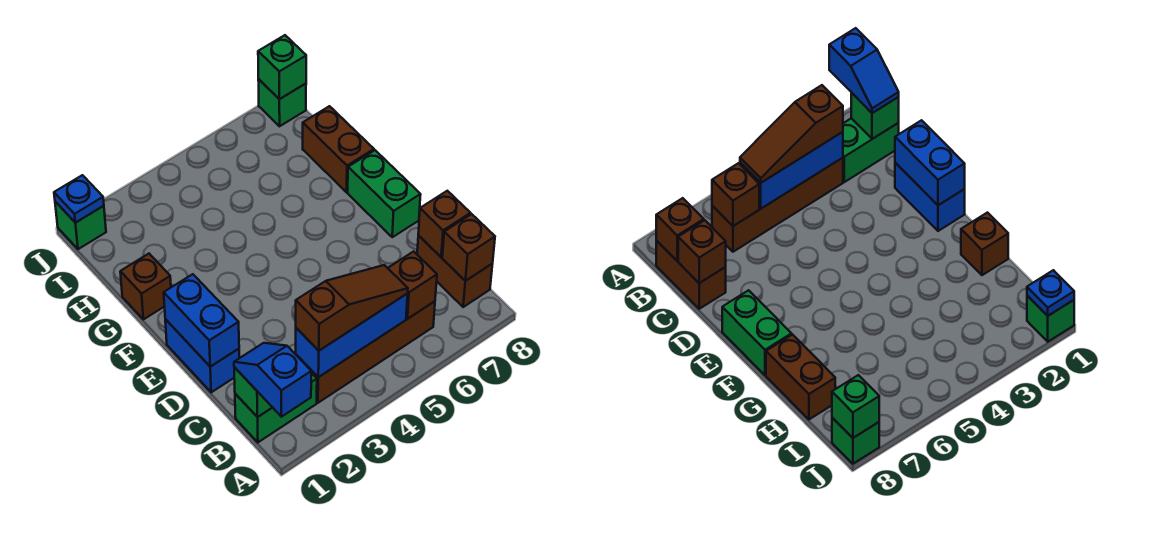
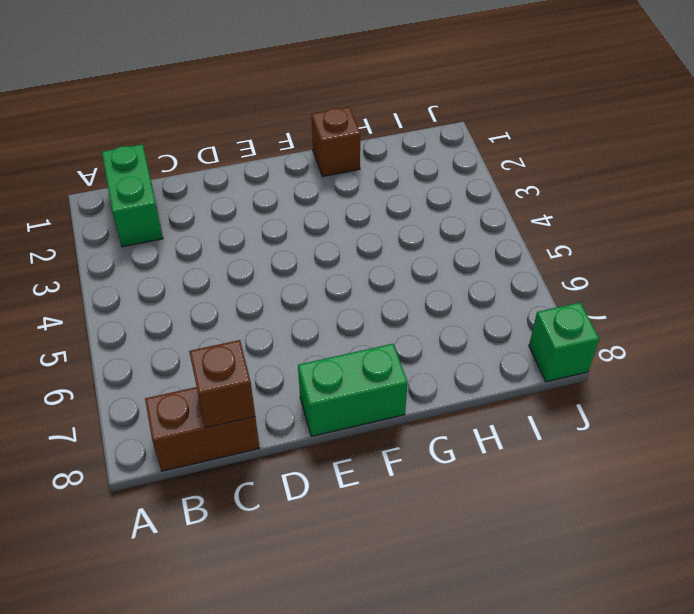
none -> brown brick B3:B6 level 1
none -> blue brick D1:E1 level 1
none -> brown brick G8:H8 level 1

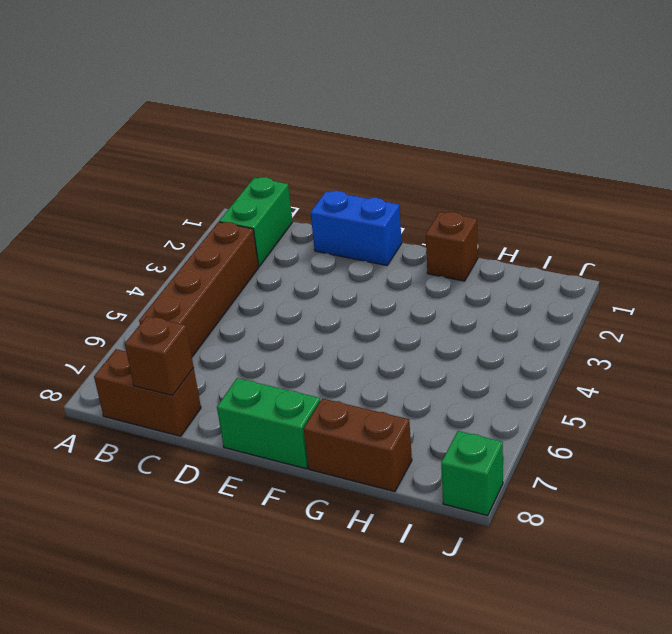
none -> green brick J1 level 1
none -> green brick B1 level 2
none -> blue brick B3:B5 level 2

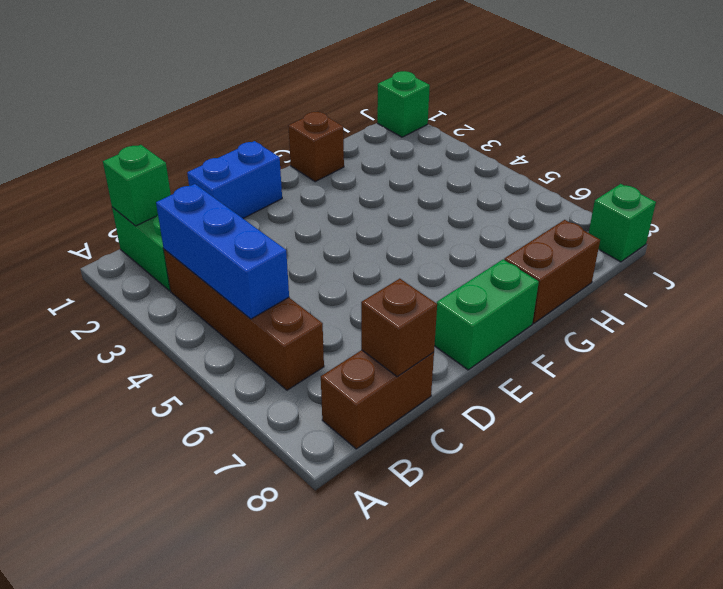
none -> brown brick B6 level 2
none -> brown brick B8 level 2
none -> blue brick D1:E1 level 2

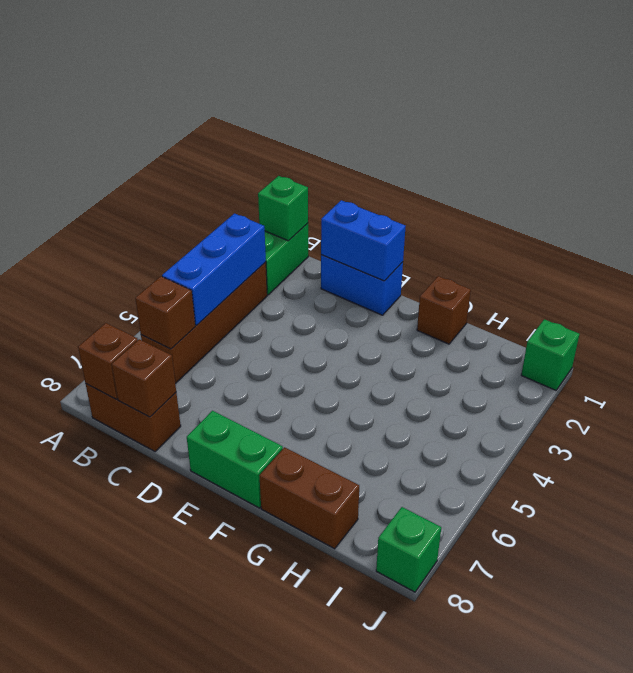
none -> blue plate J1 level 2
none -> green brick J8 level 2
none -> blue slope A1:B1 level 3 top A

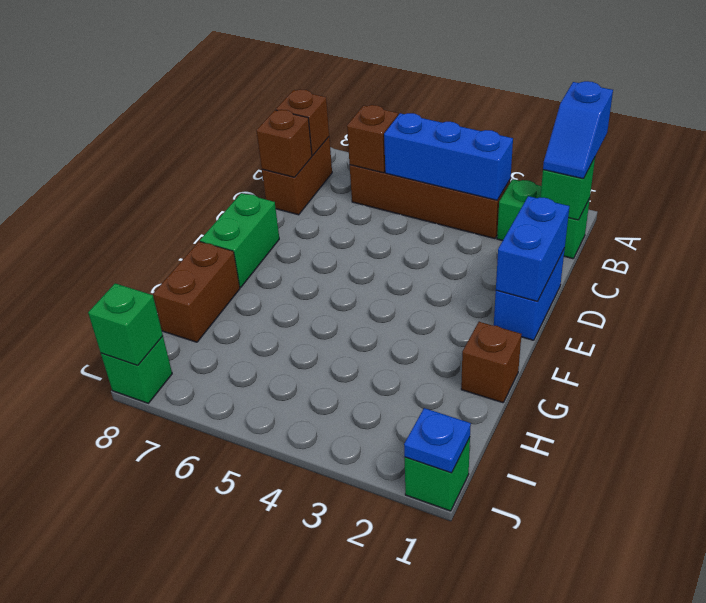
none -> brown slope B3:B5 level 3 top 3

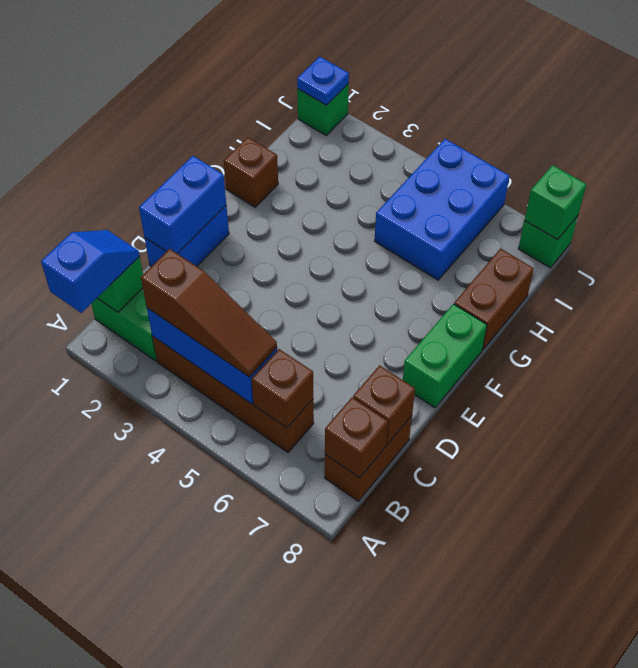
blue brick H5:J6 level 1 -> none

